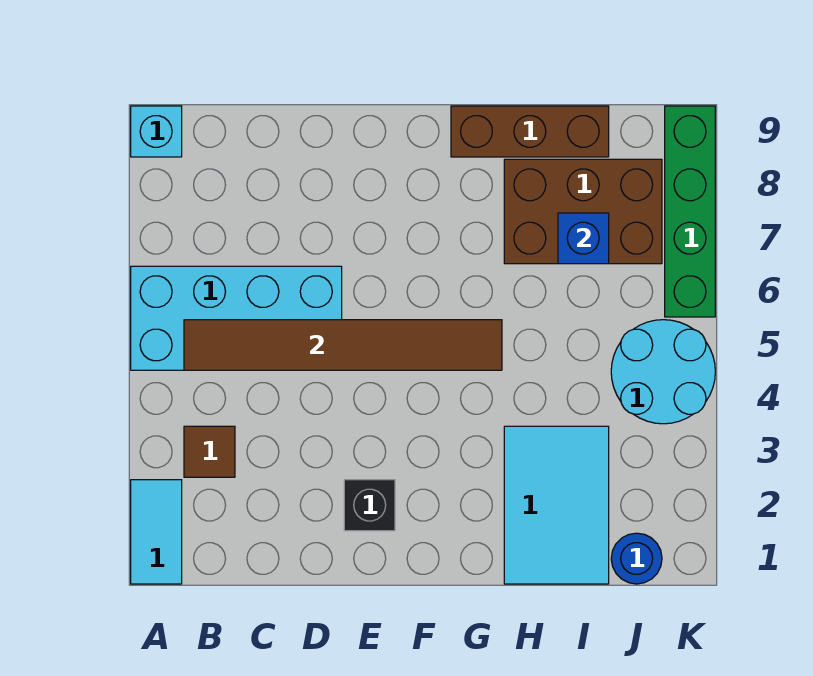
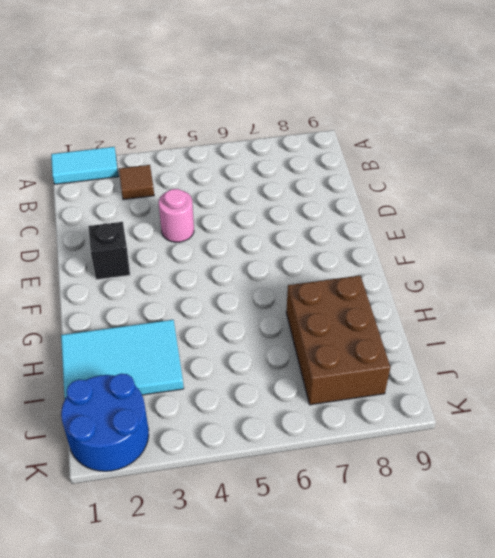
pink round brick D4 level 1 -> none
blue round brick J1:K2 level 1 -> blue round brick J1 level 1
none -> cyan brick A5:D6 level 1
none -> cyan brick A9 level 1
none -> brown brick G9:I9 level 1

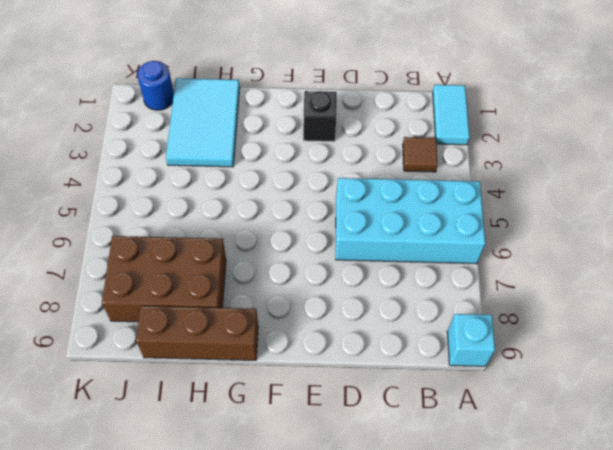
none -> cyan round brick J4:K5 level 1
none -> green brick K6:K9 level 1
none -> brown tile B5:G5 level 2

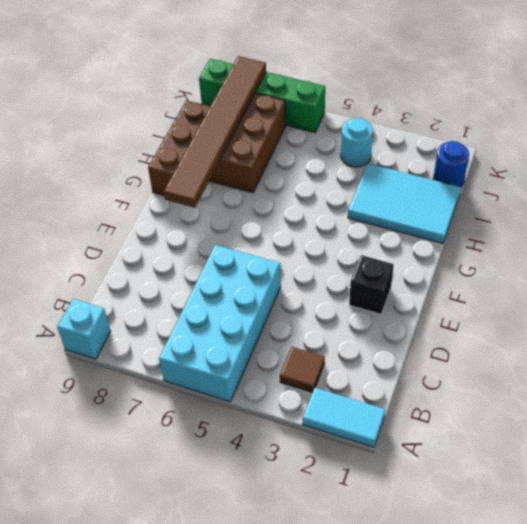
brown tile F8:K8 level 2 -> brown tile B5:G5 level 2
cyan round brick J4 level 1 -> cyan round brick J4:K5 level 1
none -> blue brick I7 level 2

